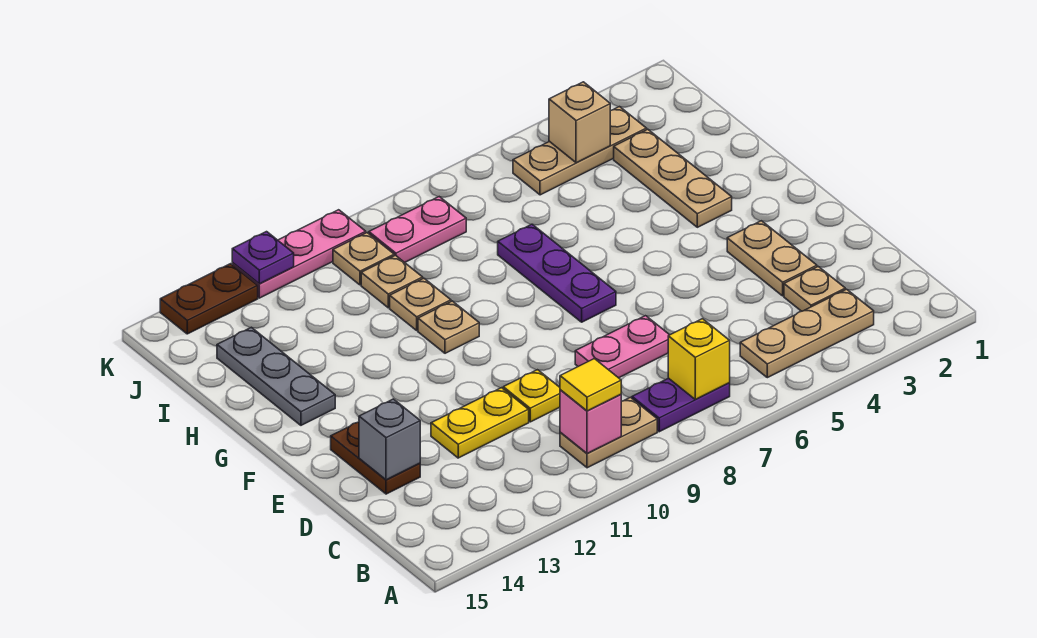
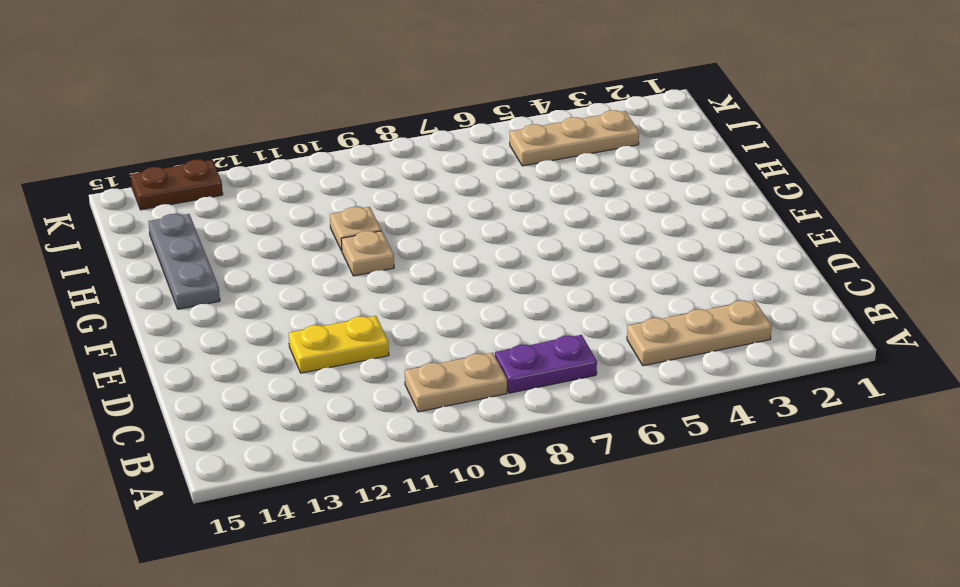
none -> tan plate C3 level 1
none -> tan plate D3:E3 level 1
none -> pink plate D7:D8 level 1

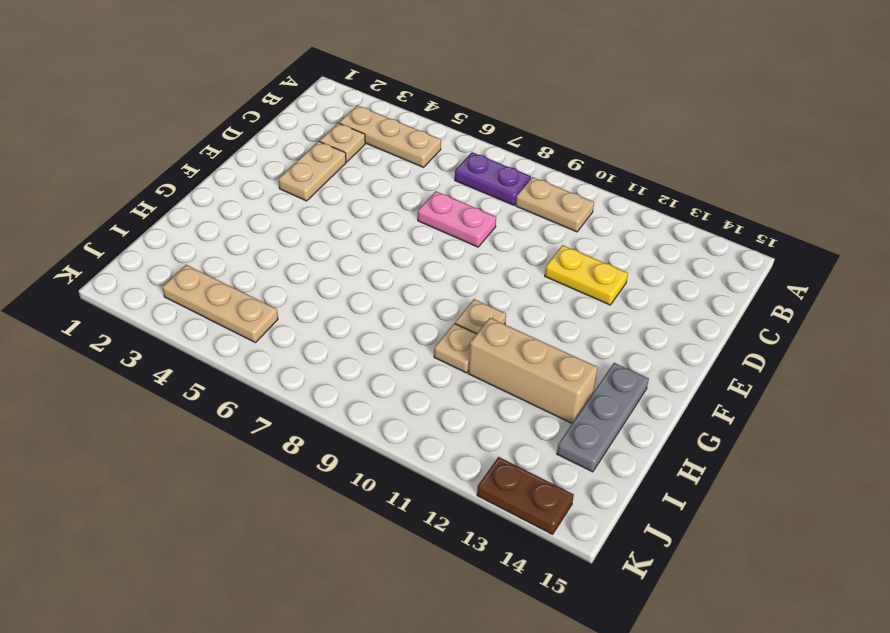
tan brick H11:H13 level 1 -> none
none -> yellow plate D10 level 1
none -> brown plate D14:E14 level 1
none -> purple plate F7:H7 level 1

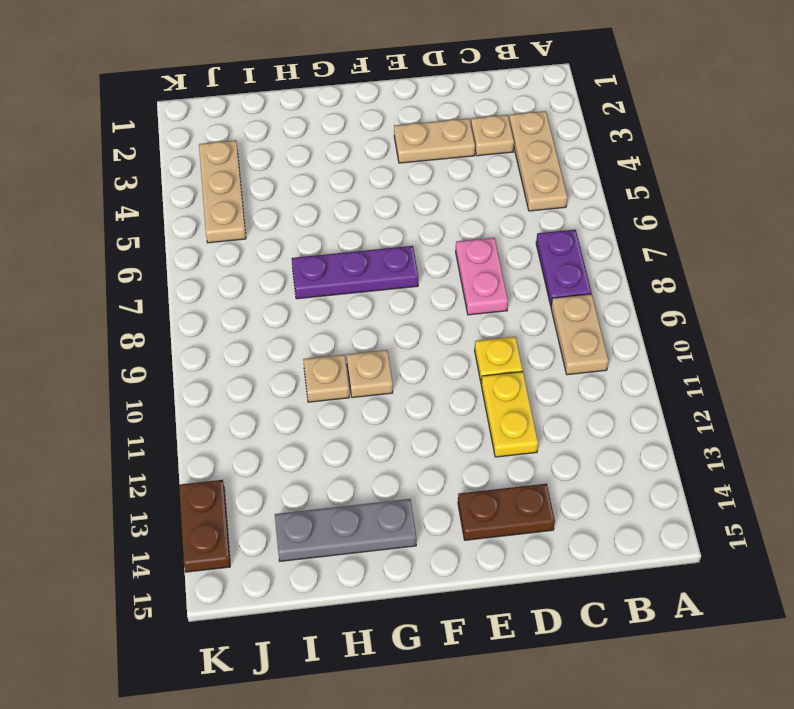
none -> tan plate G3:I3 level 1
none -> tan plate I10 level 1
none -> pink plate J8:J9 level 1

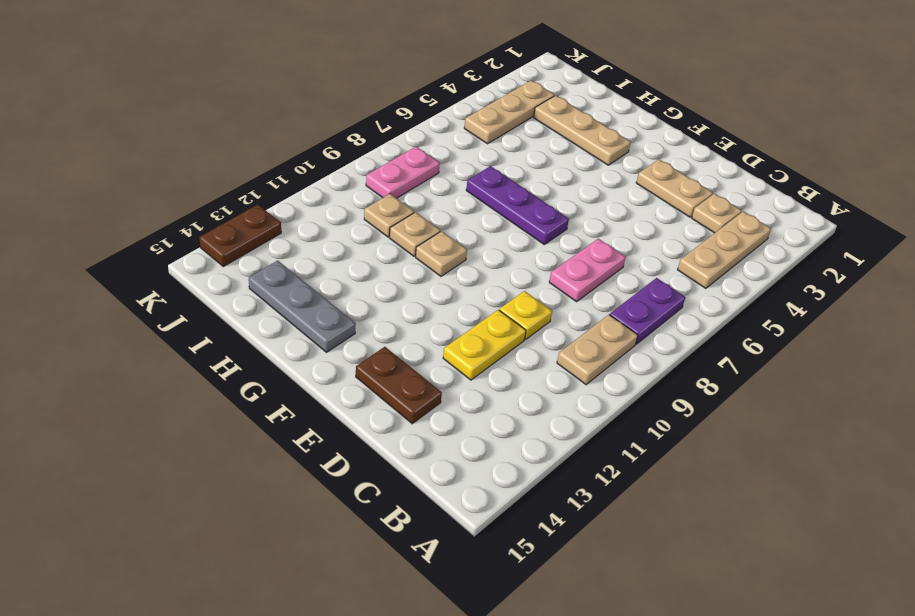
none -> tan plate J10 level 1
none -> pink plate K10:K12 level 1
none -> yellow brick B7 level 2

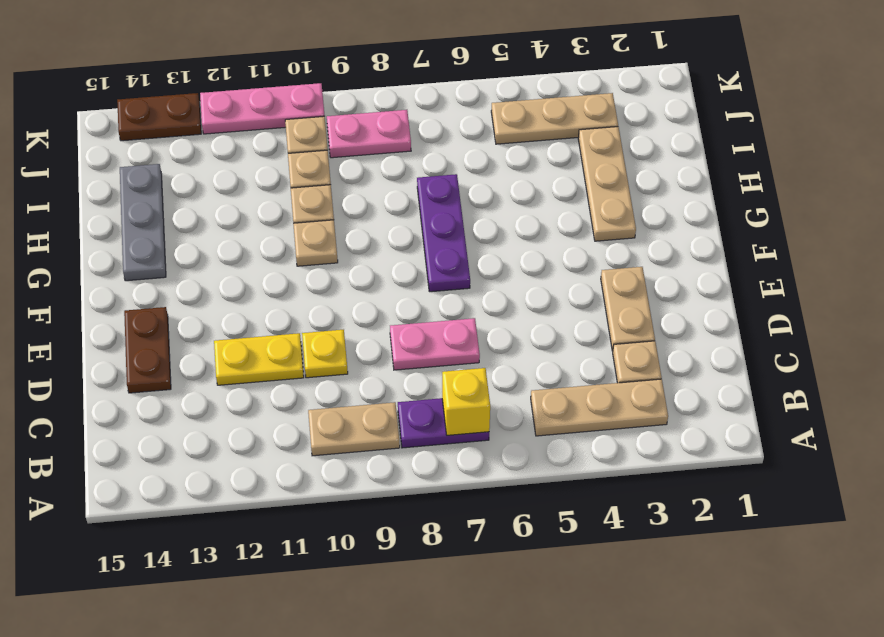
none -> pink brick B10 level 2
none -> grey brick D14 level 2
none -> tan brick J4 level 2

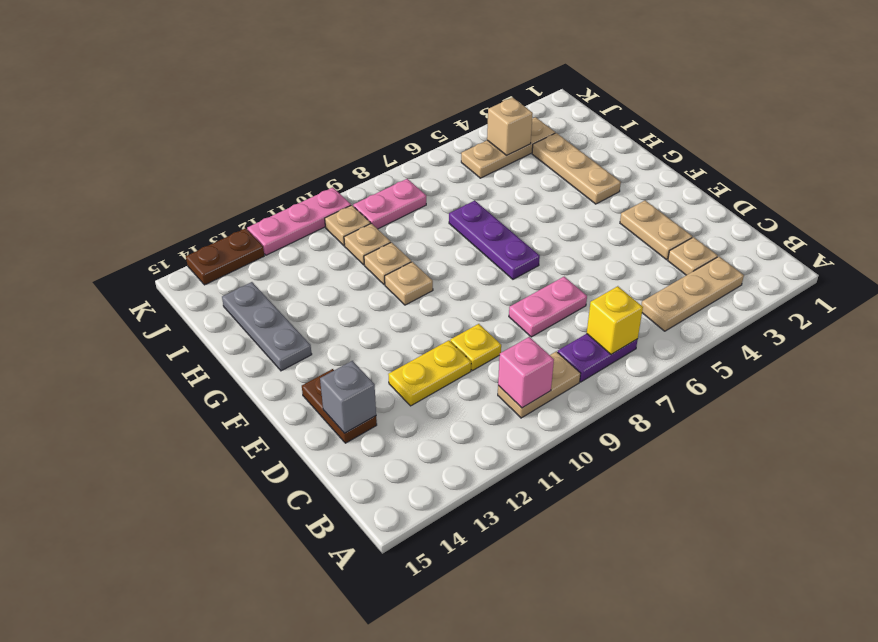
none -> purple plate K12 level 2
none -> yellow tile B10 level 3

